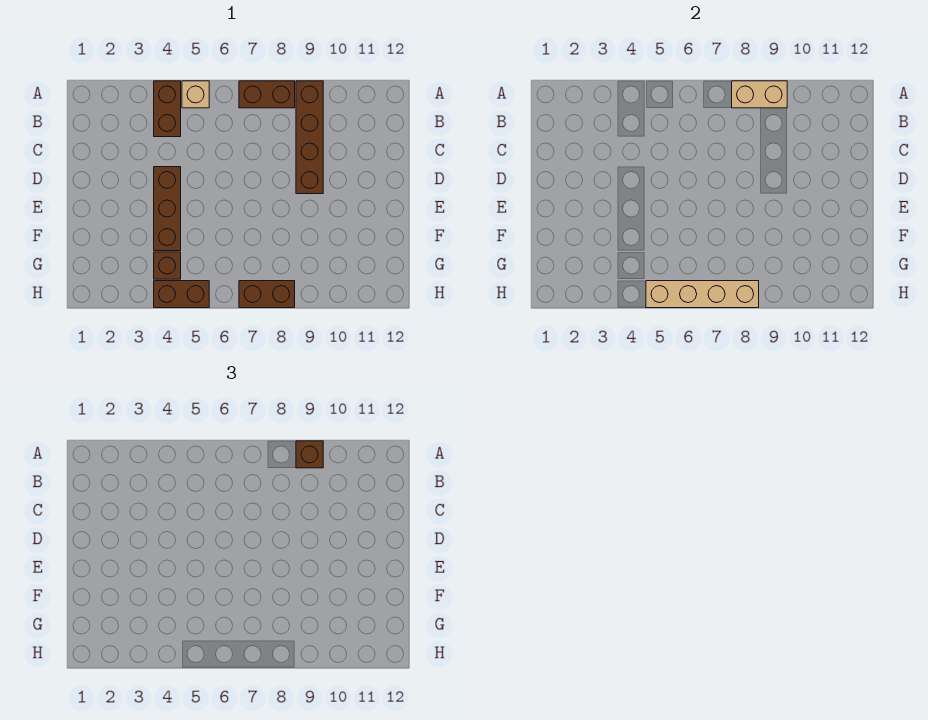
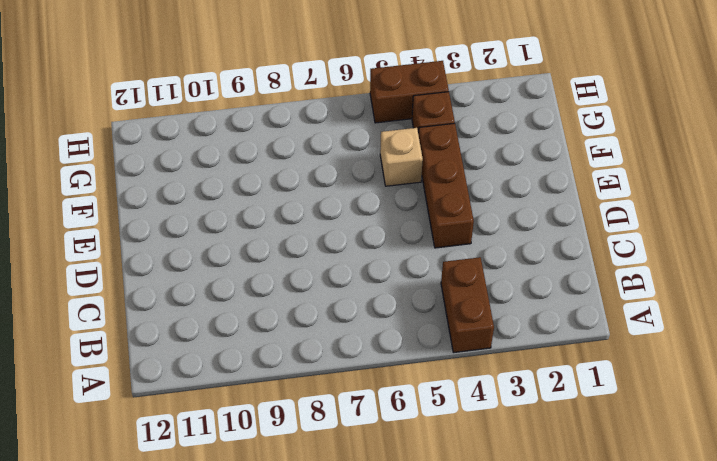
tan brick F5 level 1 -> tan brick A5 level 1
none -> brown brick A7:A8 level 1
none -> brown brick A9:D9 level 1

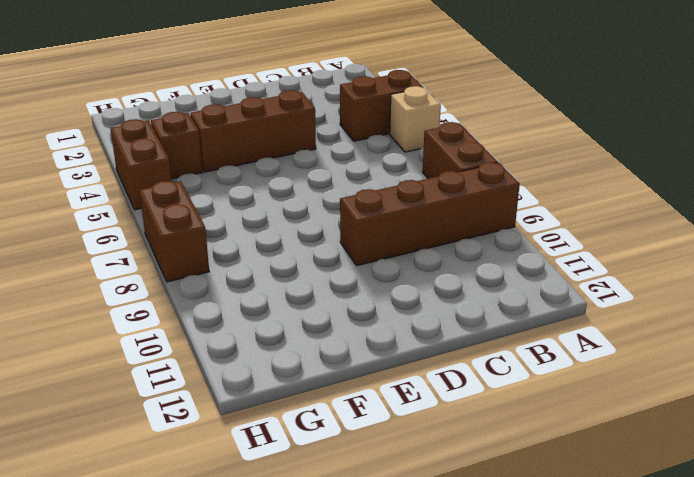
none -> tan brick A8:A9 level 2
none -> tan brick H5:H8 level 2

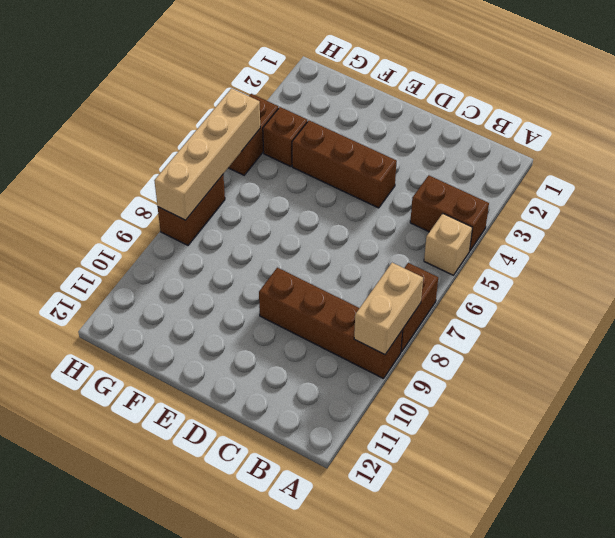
none -> brown brick A9 level 3

